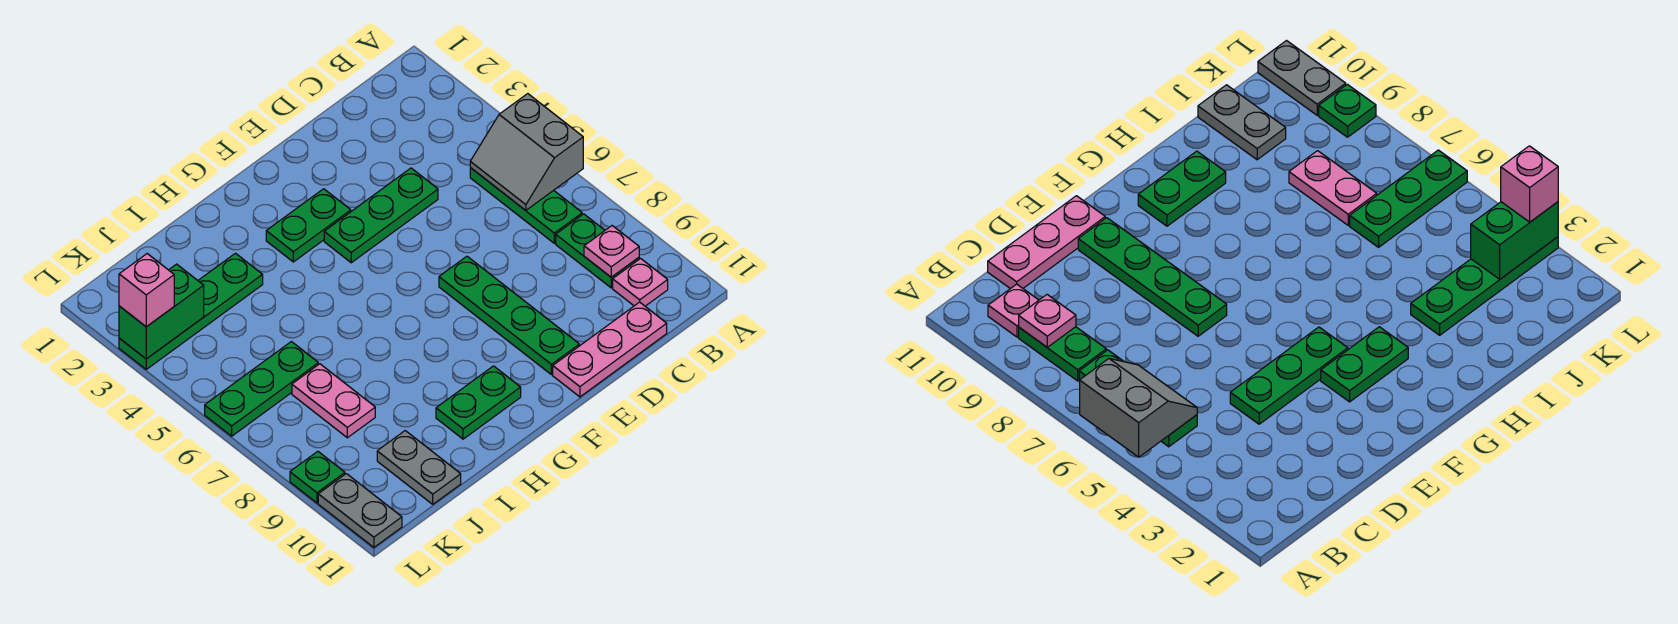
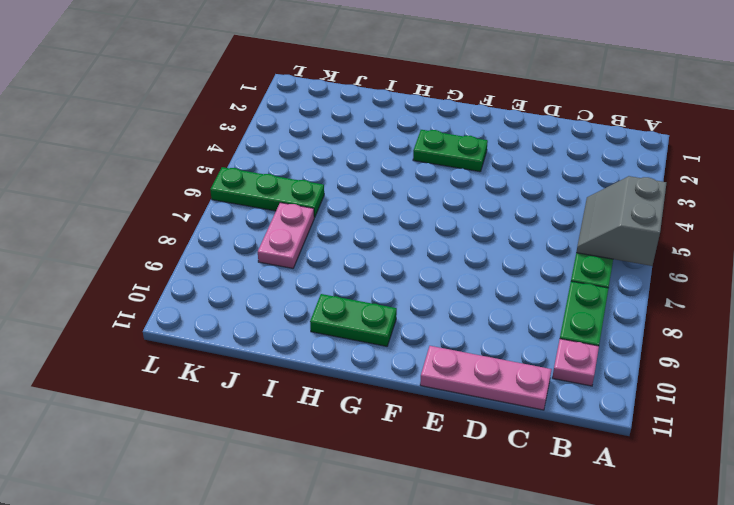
none -> green plate D4:F4 level 1
none -> green plate E7:E10 level 1
none -> green plate I3:L3 level 1

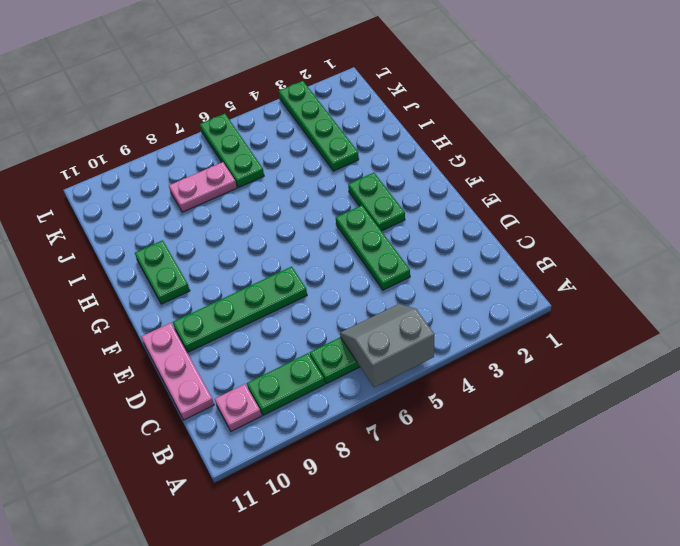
none -> grey plate J10:J11 level 1
none -> green plate L9 level 1
none -> grey plate L10:L11 level 1

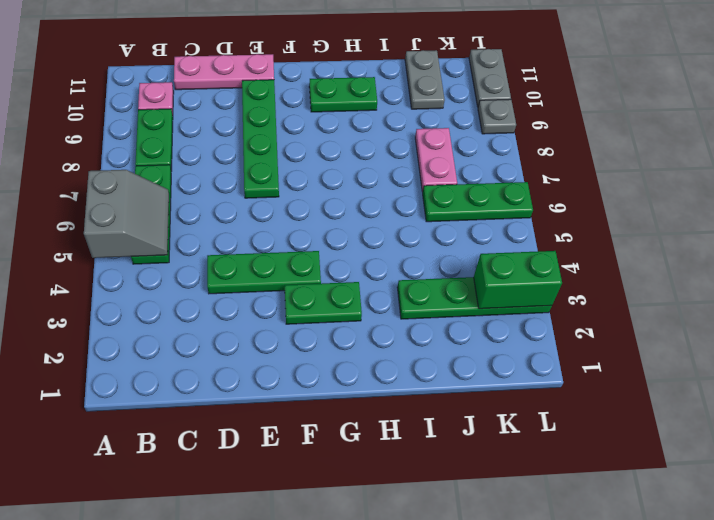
grey plate L9 level 1 -> green plate L9 level 1
none -> pink plate B9 level 2
none -> pink brick L3 level 3

